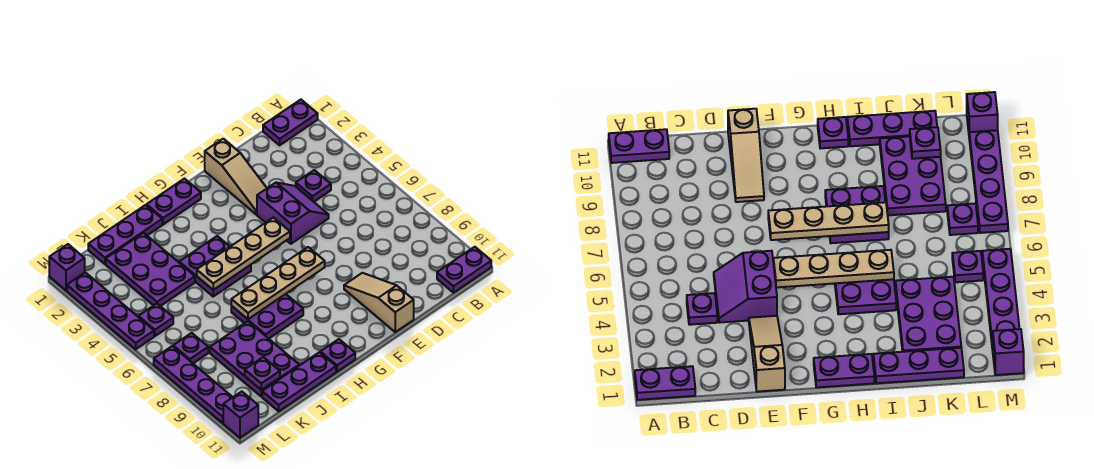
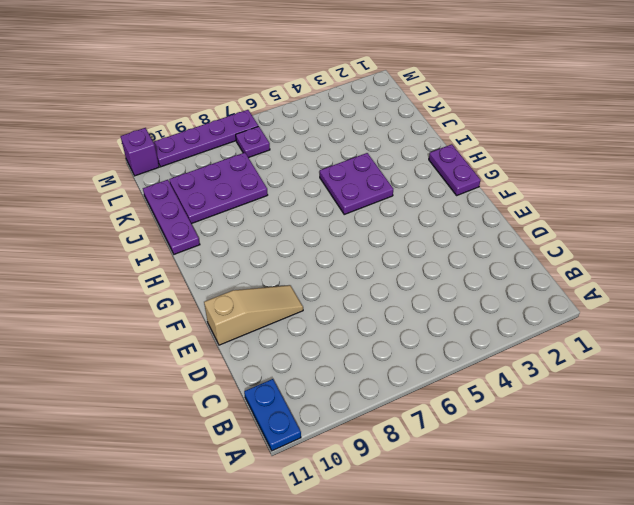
blue plate A11:B11 level 1 -> purple plate A11:B11 level 1
none -> purple plate A1:B1 level 1
none -> purple plate C4 level 1
none -> purple slope D4:E5 level 1 top E

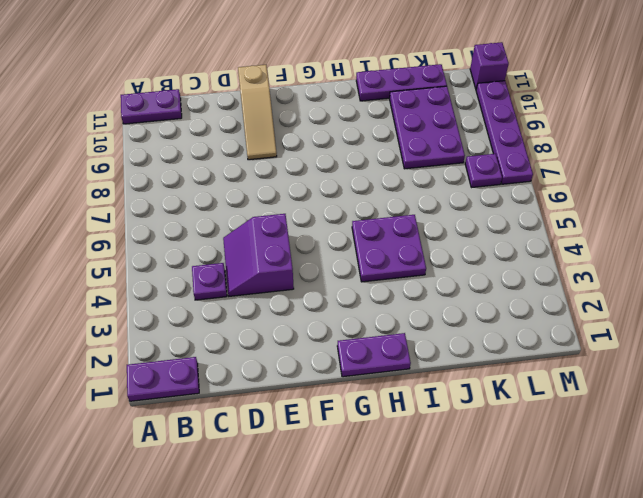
none -> tan slope E1:E3 level 1 top 1
none -> purple plate H7:I8 level 1
none -> purple plate H11 level 1

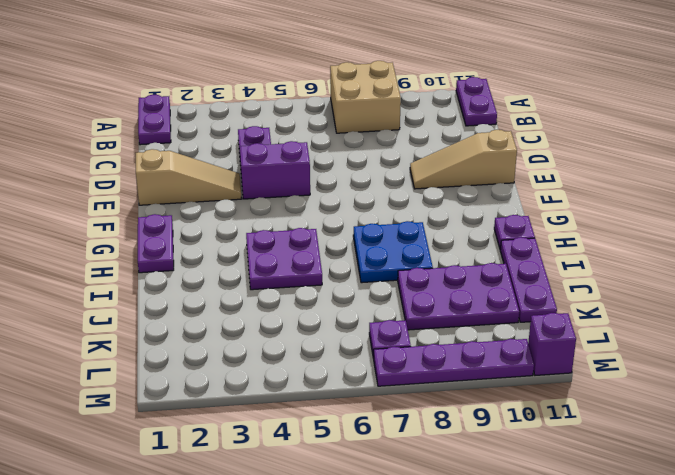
tan brick A7:B8 level 1 -> none
blue plate H7:I8 level 1 -> purple plate H7:I8 level 1
none -> purple plate I1:K1 level 1
none -> purple plate J2:K4 level 1
none -> purple plate L5 level 1

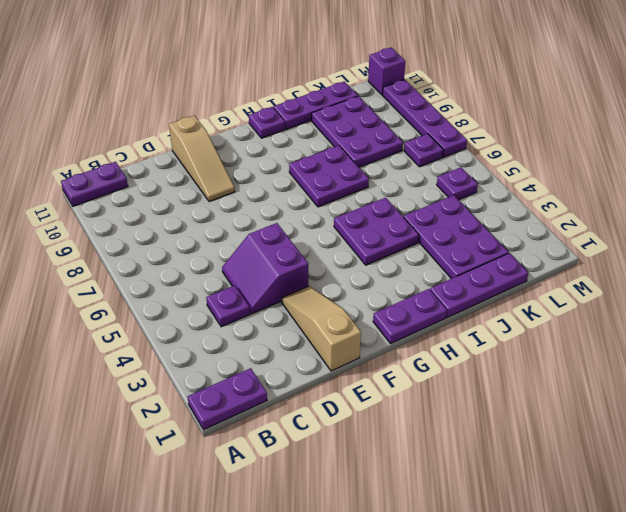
none -> purple brick M1 level 1
none -> purple plate M2:M5 level 1
none -> tan plate F5:I5 level 2

